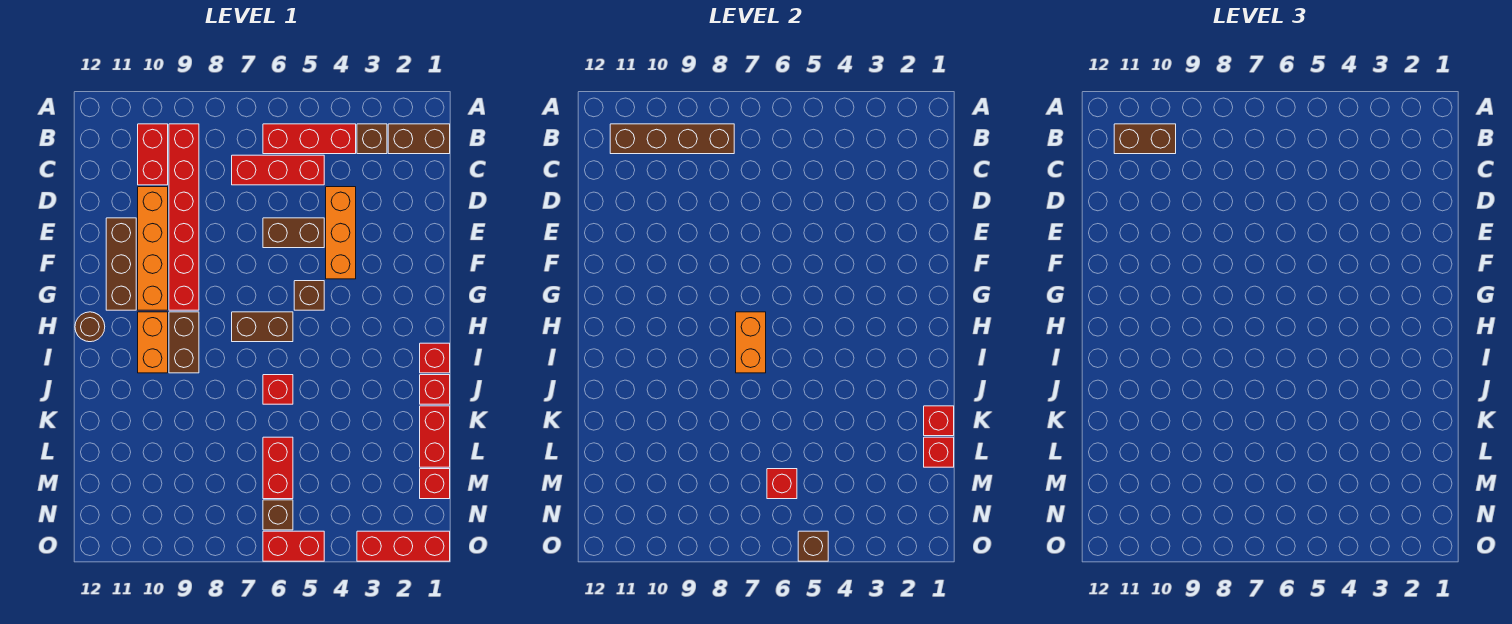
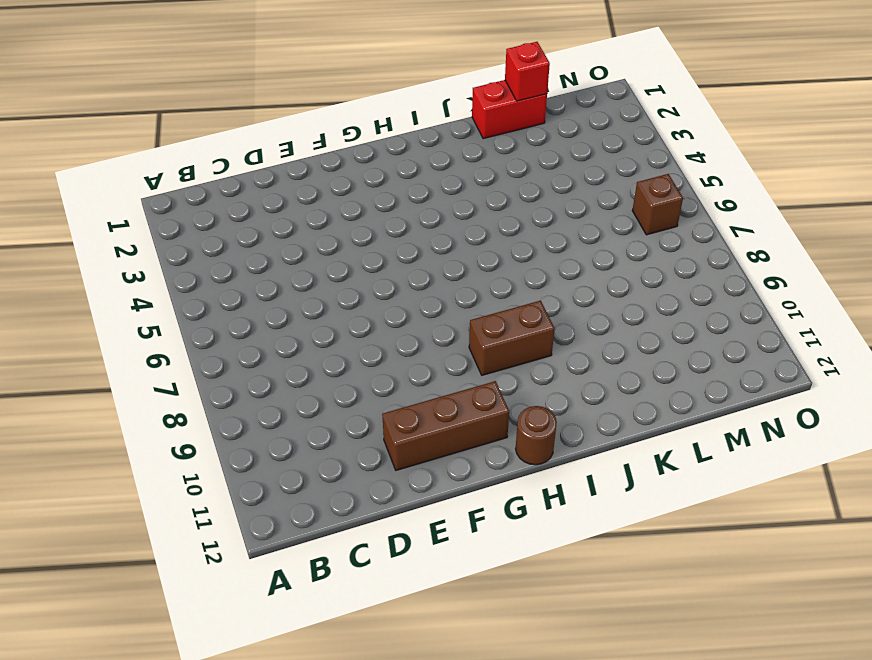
none -> brown brick B1:B2 level 1
none -> brown brick B3 level 1
none -> red brick B4:B6 level 1
none -> red brick B9:G9 level 1

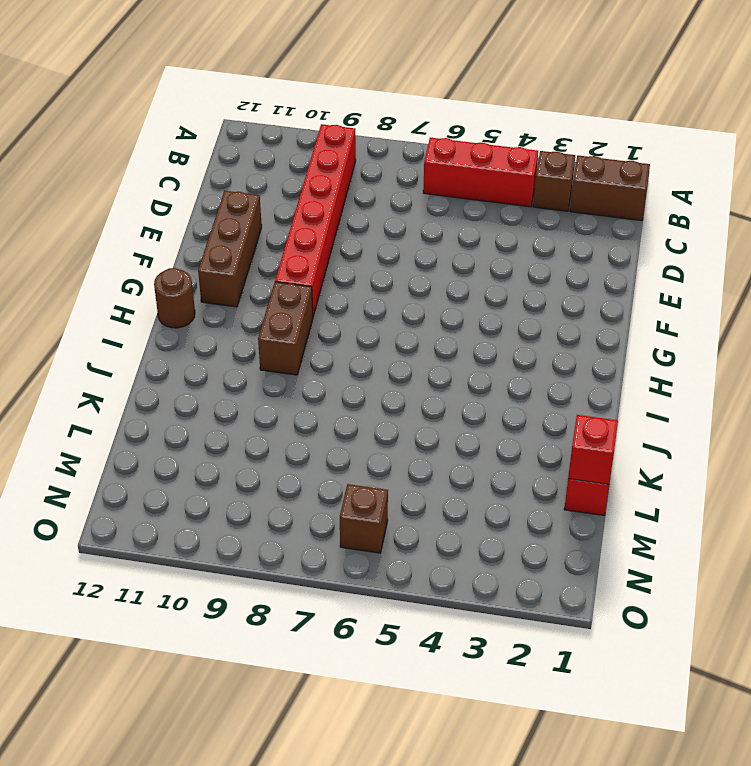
none -> red brick B10:C10 level 1
none -> red brick C5:C7 level 1
none -> orange brick D4:F4 level 1
none -> orange brick D10:G10 level 1

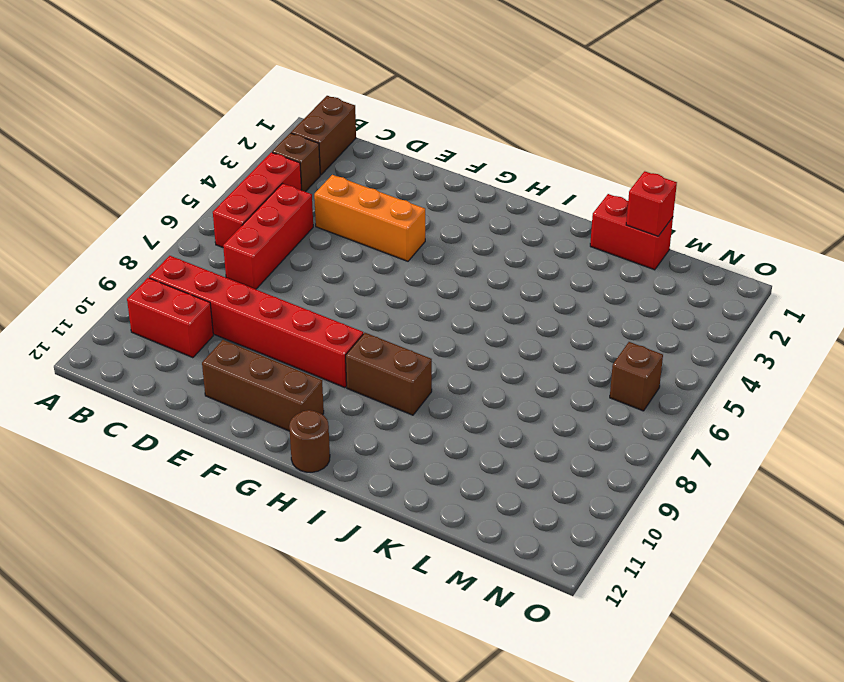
none -> orange brick D10:G10 level 1
none -> brown brick E5:E6 level 1
none -> brown brick G5 level 1
none -> brown brick H6:H7 level 1

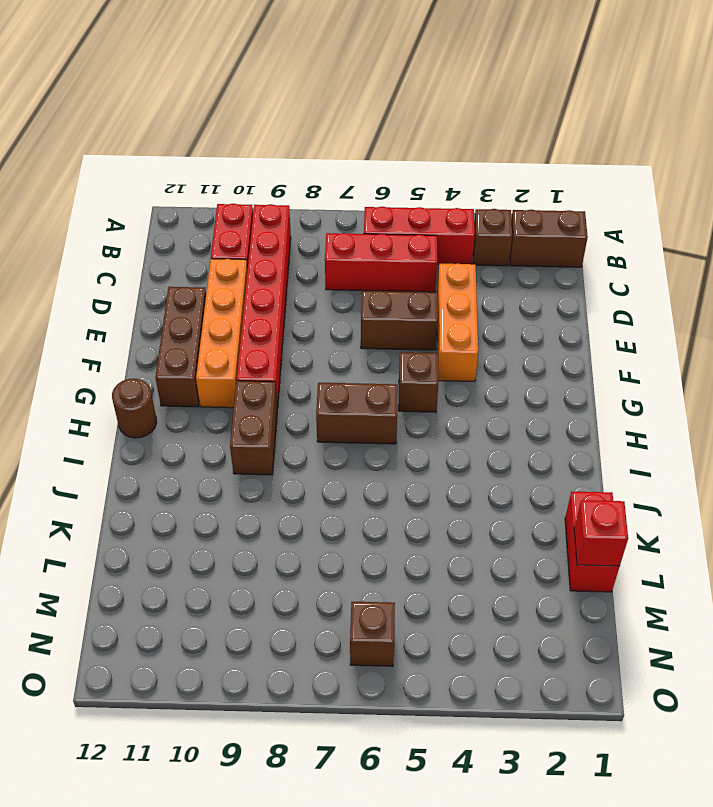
none -> orange brick H10:I10 level 1
none -> red brick I1 level 1
none -> red brick J1 level 1
none -> red brick J6 level 1

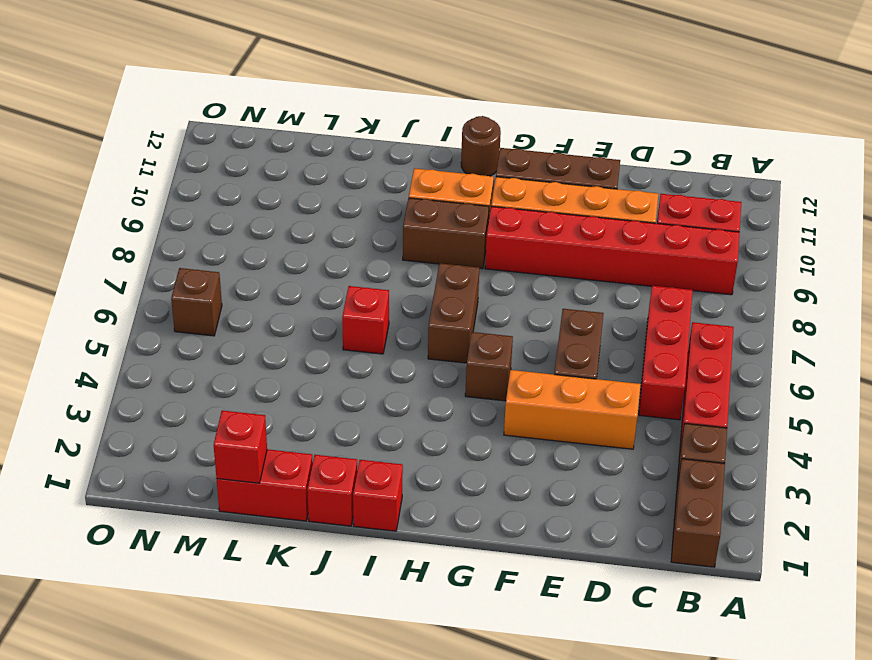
none -> red brick L6:M6 level 1
none -> red brick M1 level 1
none -> red brick O1:O3 level 1
none -> red brick O5:O6 level 1

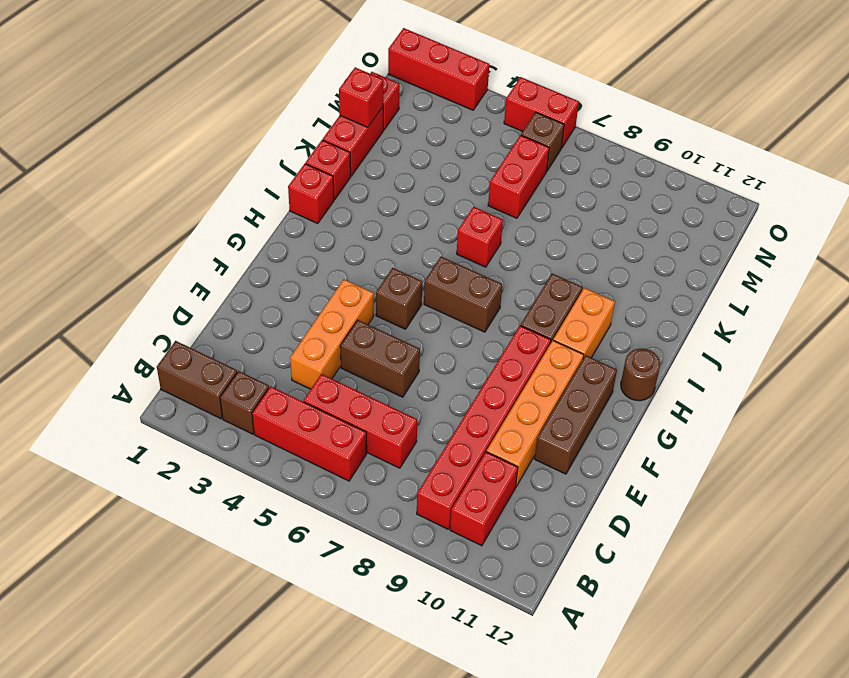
none -> brown brick B8:B11 level 2
none -> orange brick H7:I7 level 2
none -> red brick K1 level 2
none -> red brick M6 level 2

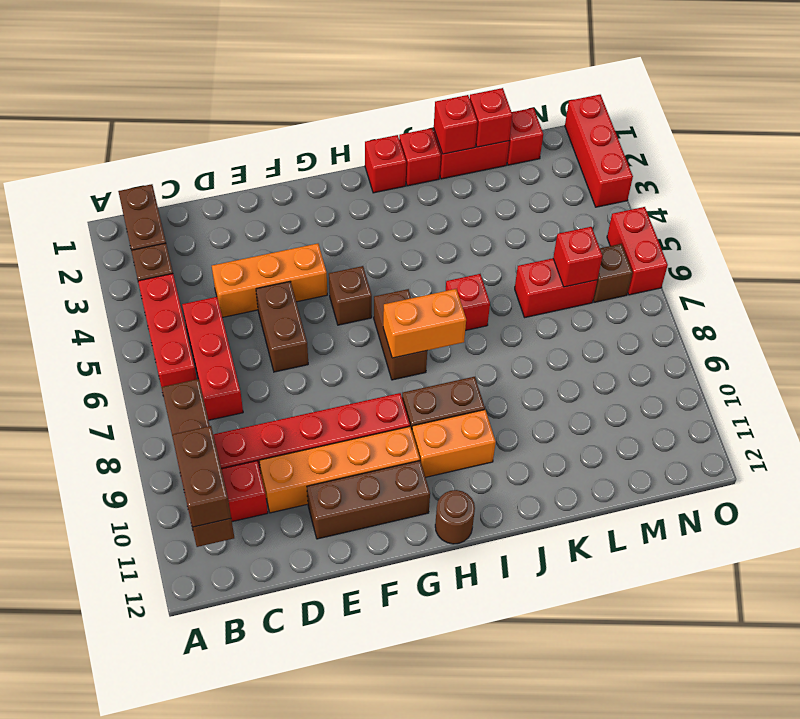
none -> brown brick O5 level 2

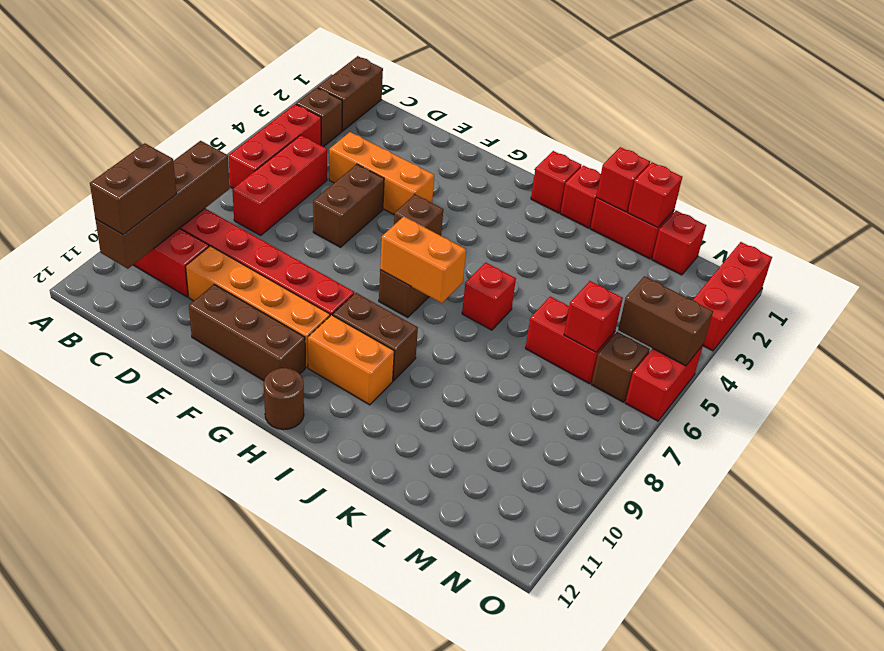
brown brick N5:O5 level 2 -> brown brick O5 level 2

